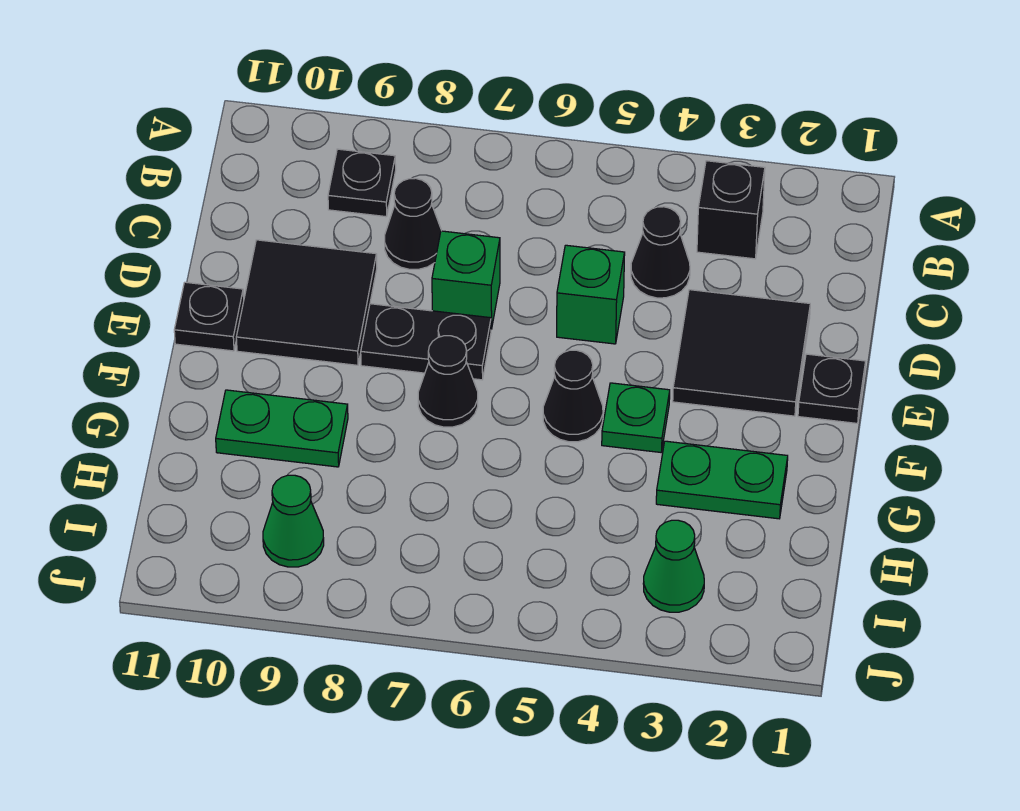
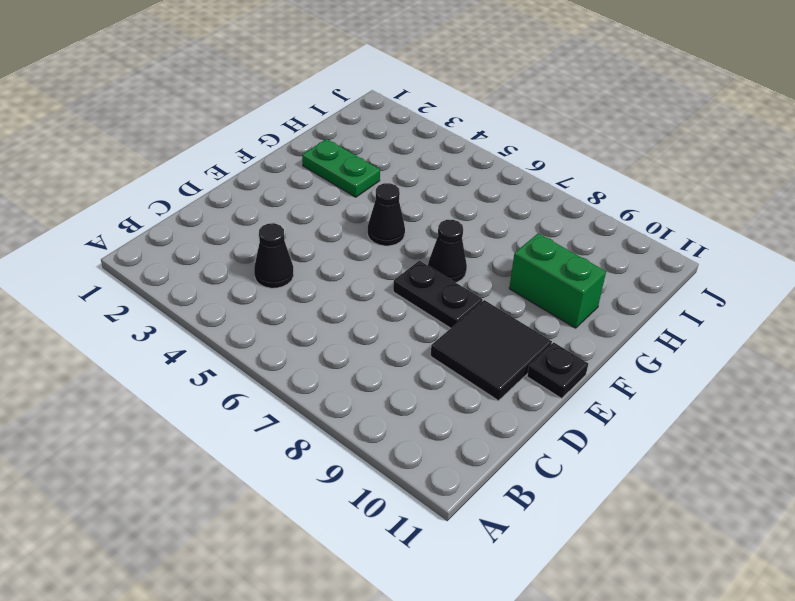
green brick G9:G10 level 1 -> green plate G9:G10 level 1
none -> black brick B3 level 1
none -> black plate B9 level 1
none -> black cone C8 level 1

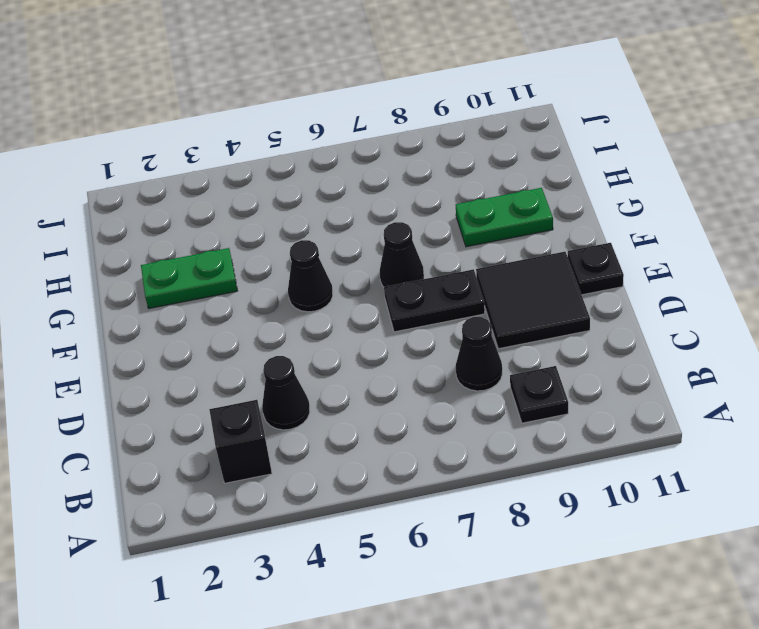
none -> black tile D2:E3 level 1
none -> green brick D5 level 1
none -> green brick D7 level 1

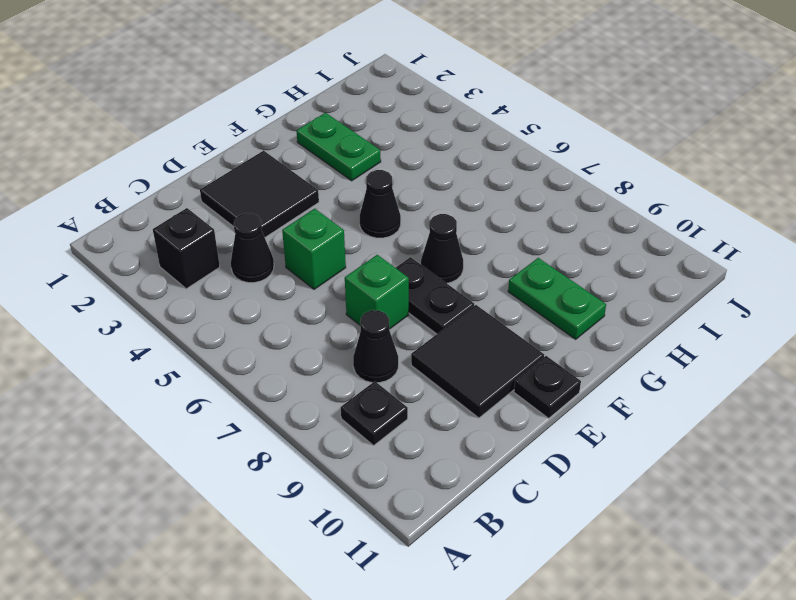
none -> black plate E1 level 1
none -> green plate F4 level 1
none -> green cone I3 level 1

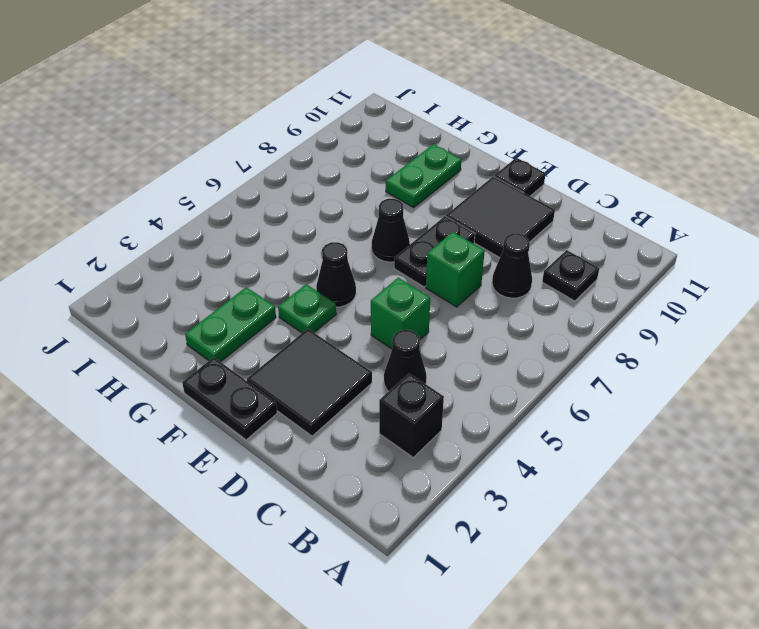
black plate E1:F1 level 1 -> black plate E1 level 1
none -> green cone I3 level 1
none -> green cone I9 level 1

